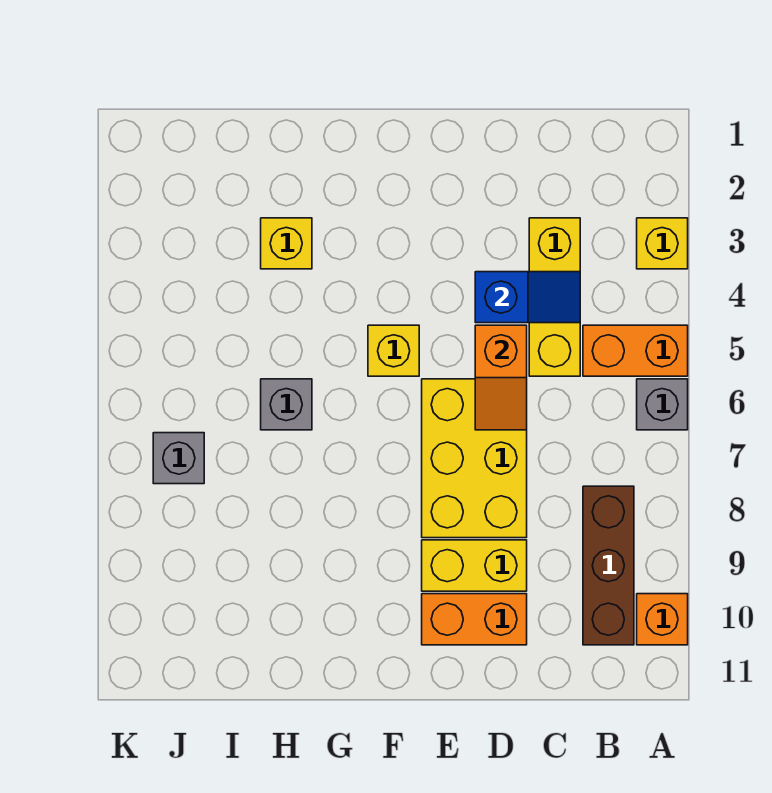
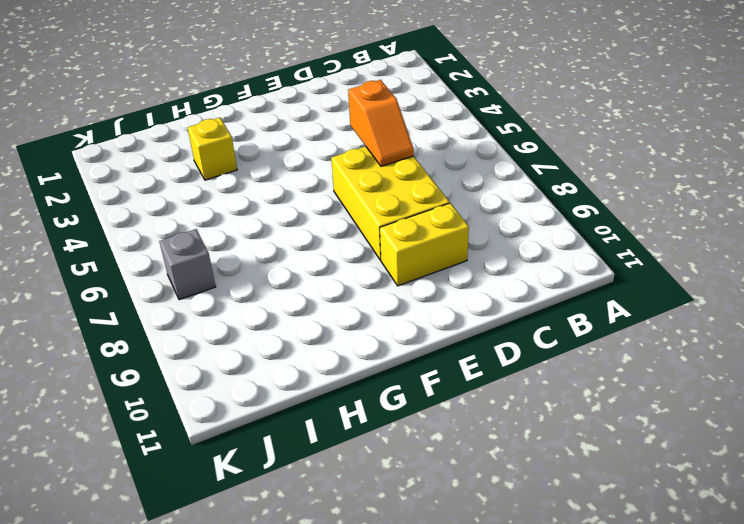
none -> yellow brick A3 level 1
none -> orange brick A5:B5 level 1
none -> grey brick A6 level 1

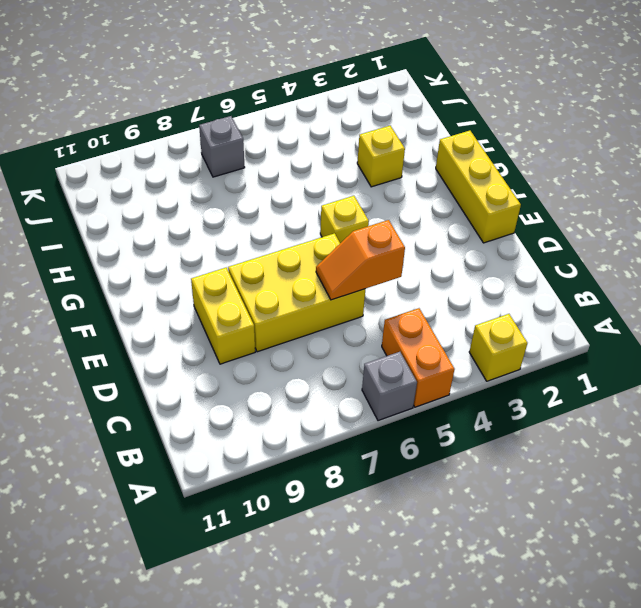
yellow brick E1:G1 level 1 -> yellow brick C3:C5 level 1
none -> orange brick A10 level 1
none -> brown brick B8:B10 level 1
none -> orange brick D10:E10 level 1

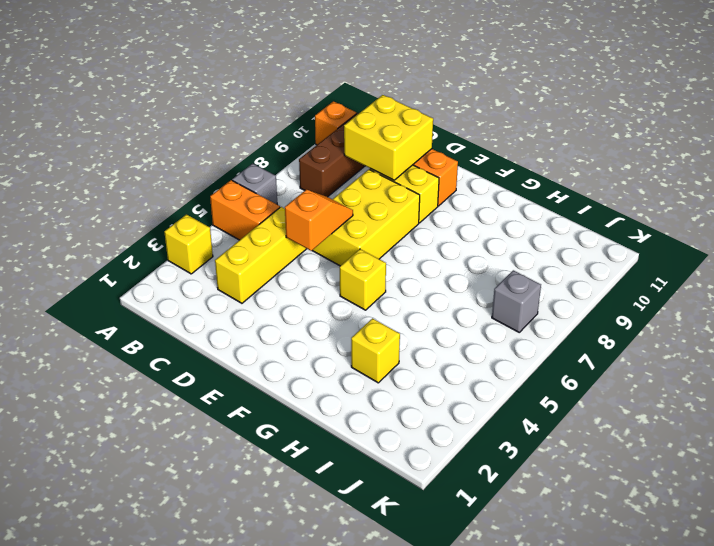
yellow brick C9:D10 level 2 -> none
none -> grey brick H6 level 1
none -> blue slope C4:D4 level 2 top D

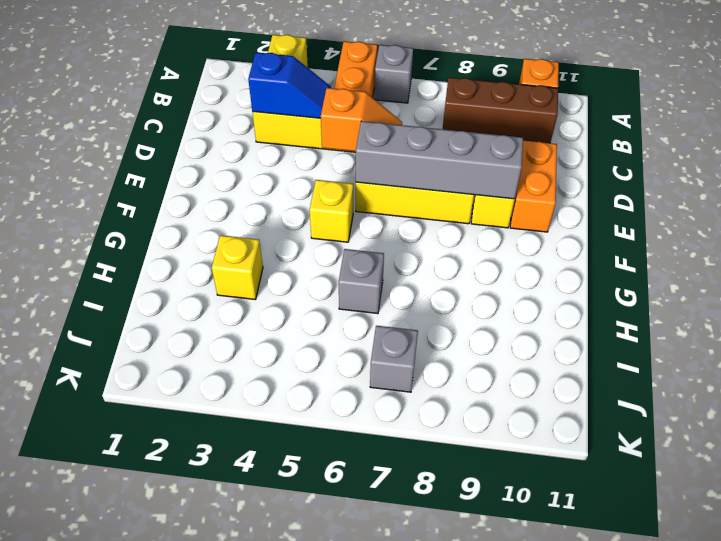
blue slope C3:C4 level 2 top 3 -> blue slope C4:D4 level 2 top D
grey brick E6:E9 level 2 -> none

